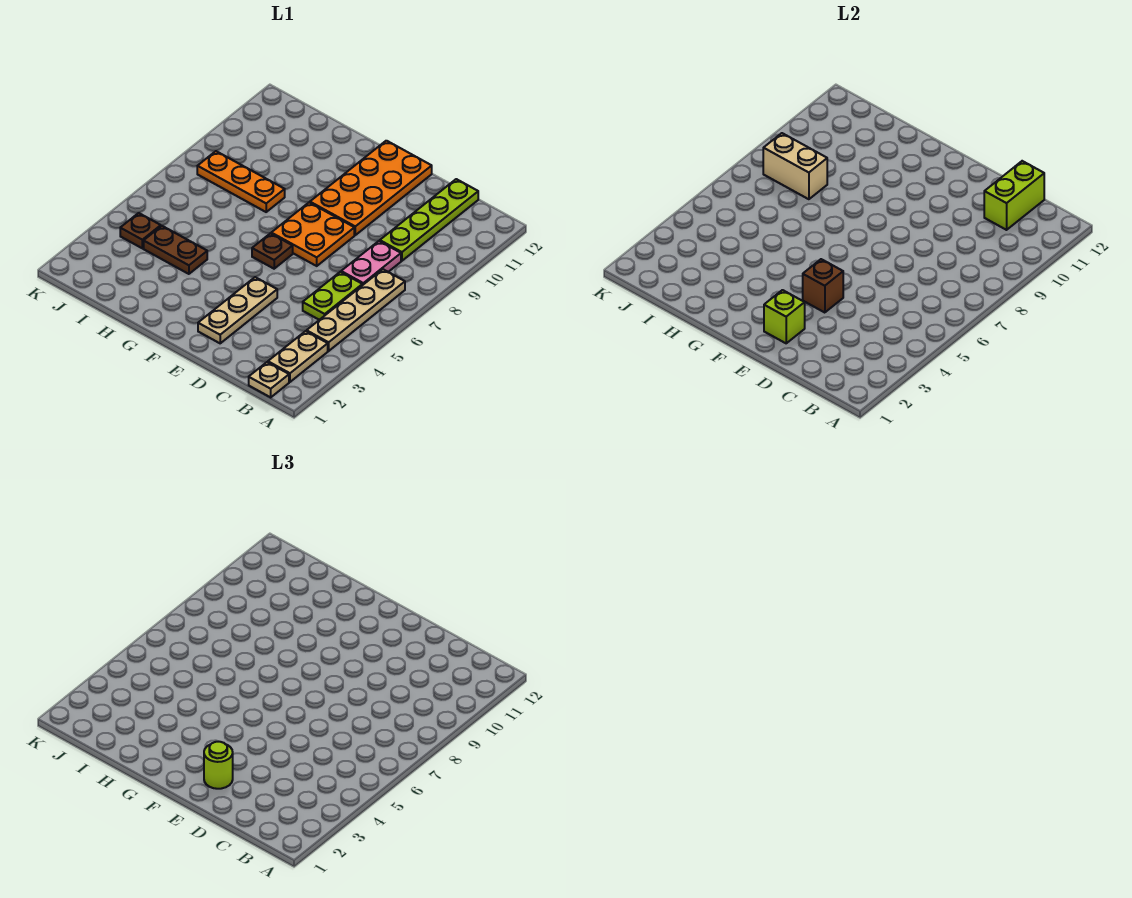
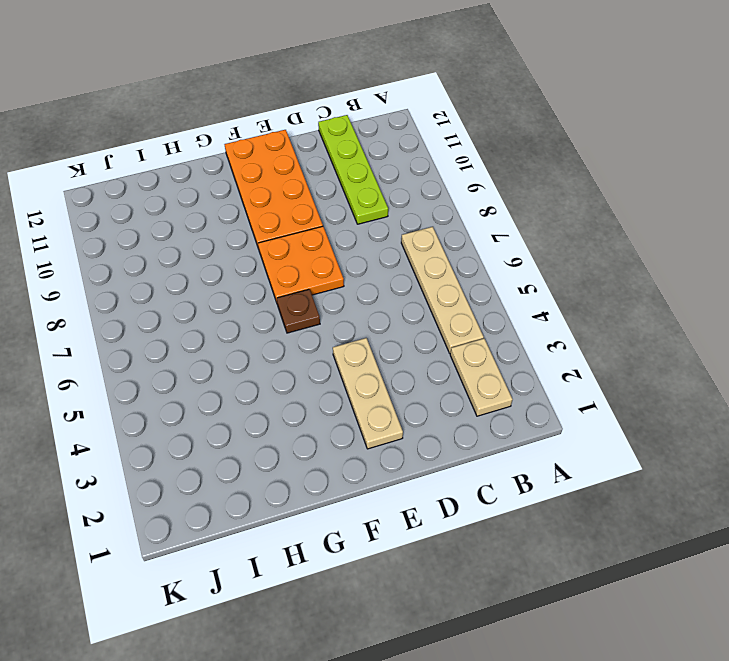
none -> tan plate B1 level 1
none -> lime plate C5:C6 level 1
none -> pink plate C7:C8 level 1

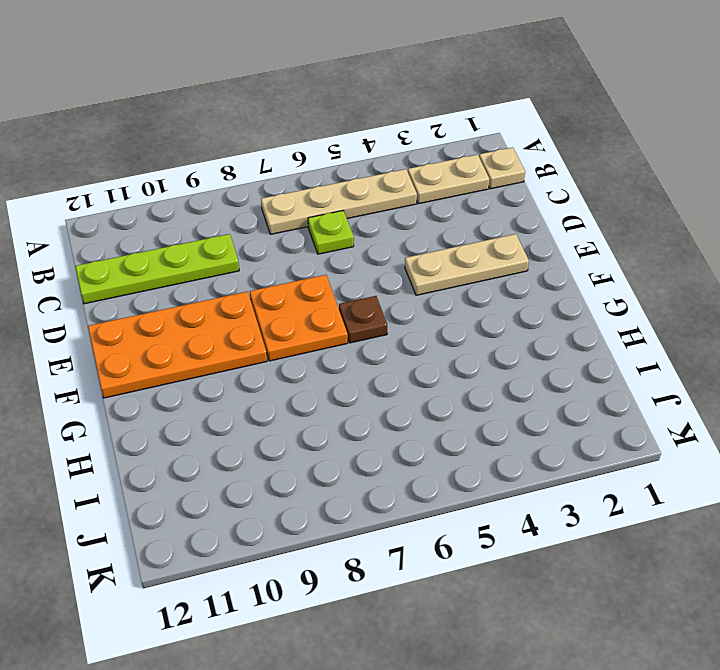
lime plate C6 level 1 -> lime plate C5:C6 level 1
none -> pink plate C7:C8 level 1
none -> brown plate H4:I4 level 1
none -> orange plate H8:J8 level 1

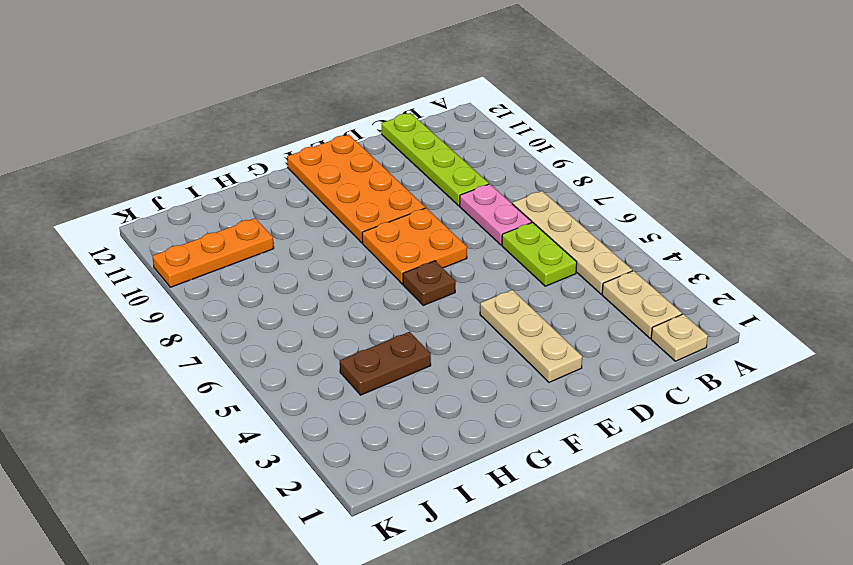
orange plate I10:K10 level 1 -> orange plate H8:J8 level 1
none -> brown plate J4 level 1
none -> lime brick C11:C12 level 2
none -> lime brick E2 level 2

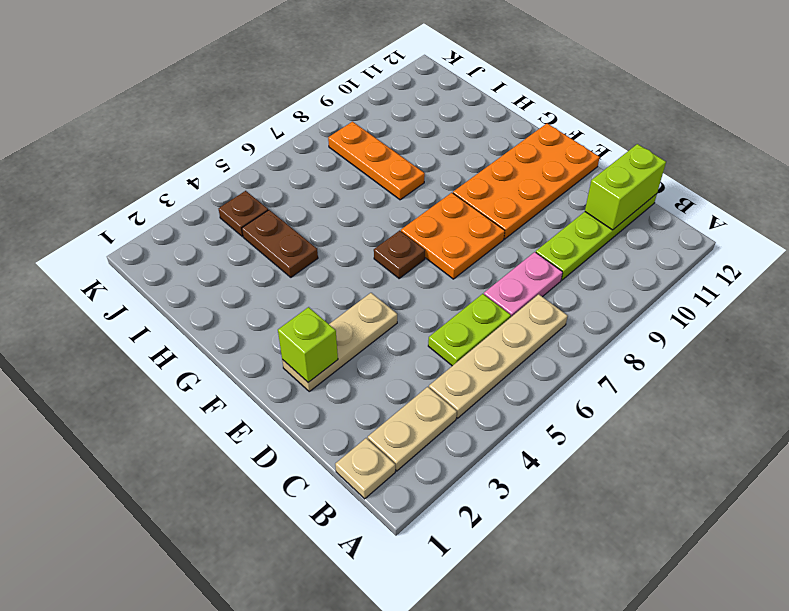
none -> brown brick E4 level 2
none -> tan brick I8:J8 level 2
none -> lime round brick E2 level 3

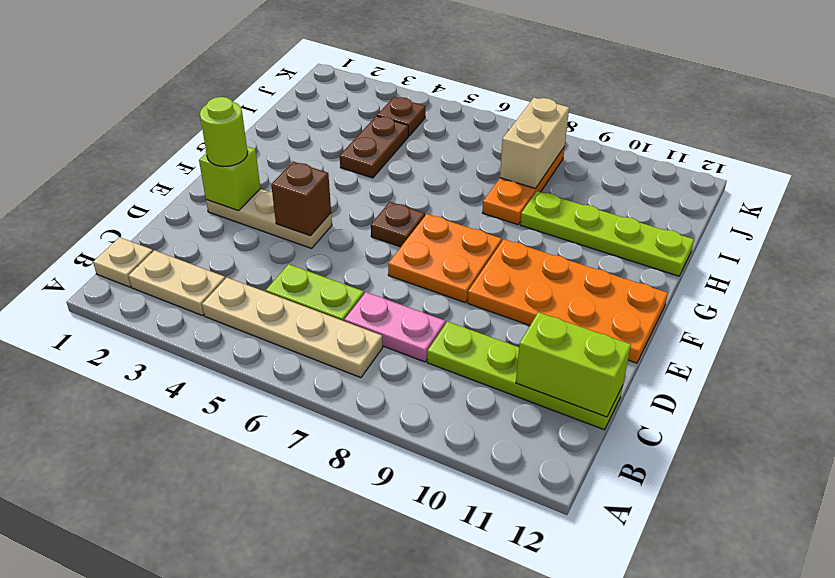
lime plate H9:H12 level 1 -> none

